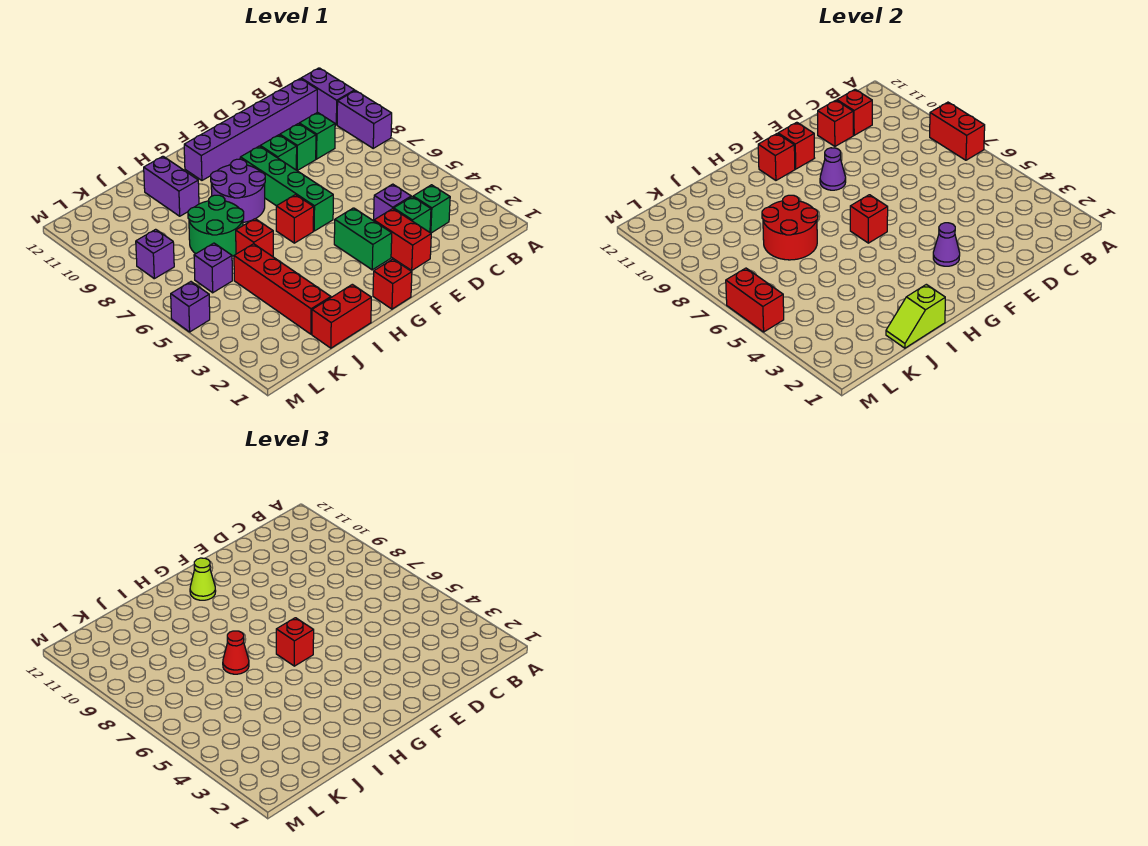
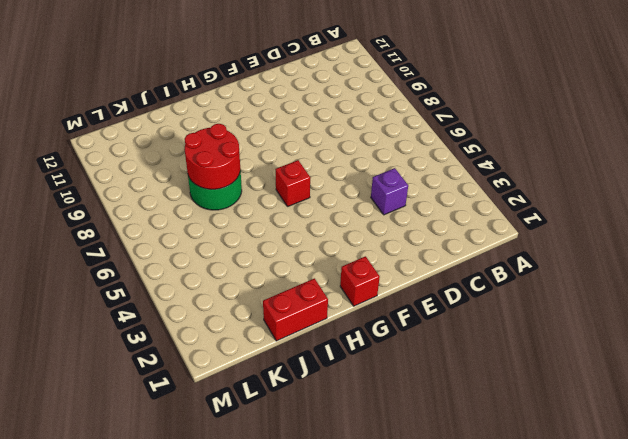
none -> purple brick A8:A9 level 1
none -> purple brick A10:A11 level 1
none -> purple brick B11:G11 level 1
none -> green brick C3 level 1

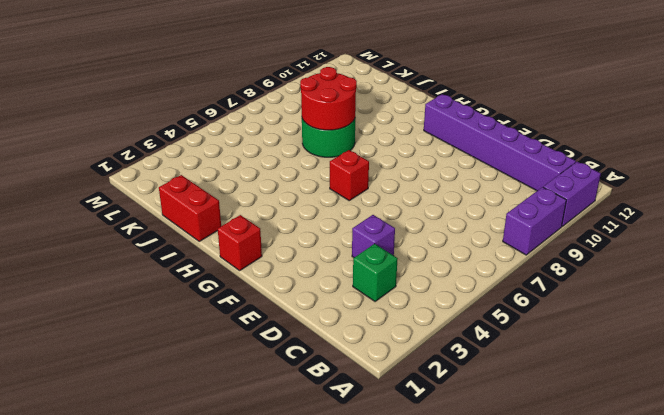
none -> green brick C9 level 1
none -> green brick D3 level 1
none -> green brick D9 level 1
none -> red brick E2:E3 level 1

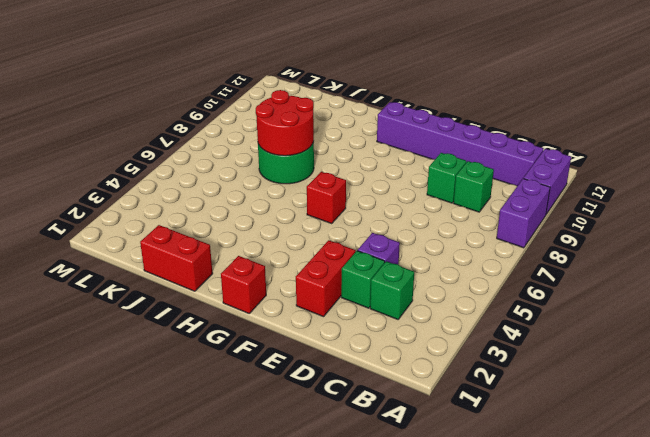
none -> green brick E9 level 1
none -> green brick F3:F4 level 1
none -> green brick F6:F9 level 1
none -> purple round brick G8:H9 level 1

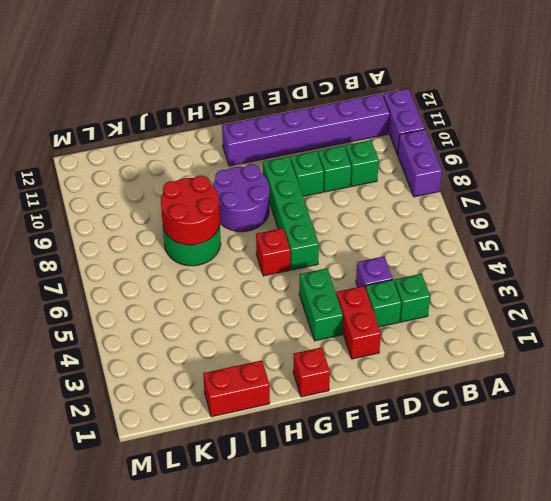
none -> red brick I6 level 1
none -> purple brick I10:I11 level 1
none -> red brick J2:J5 level 1
none -> purple brick K6 level 1

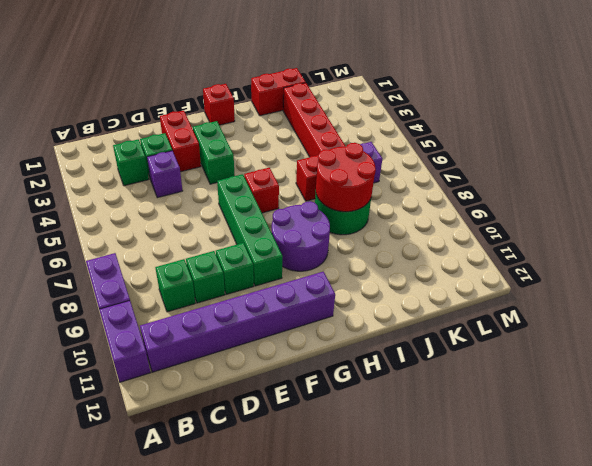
none -> purple brick I10:I11 level 1
none -> purple brick L8 level 1
none -> purple brick M5 level 1
none -> red brick A7:A8 level 2

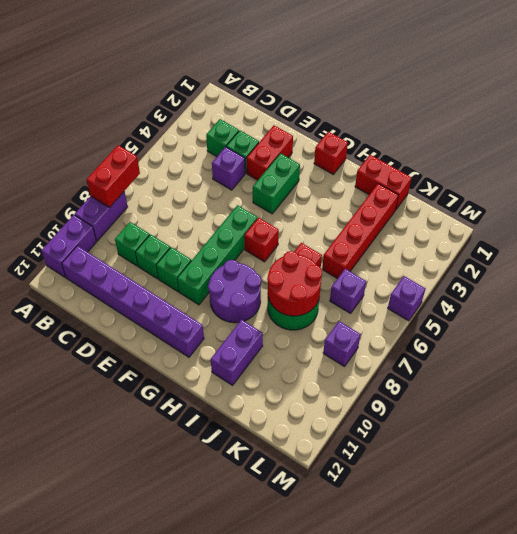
none -> red brick C11 level 2
none -> red brick D11 level 2
none -> purple cone F3 level 2
none -> purple cone F9 level 2

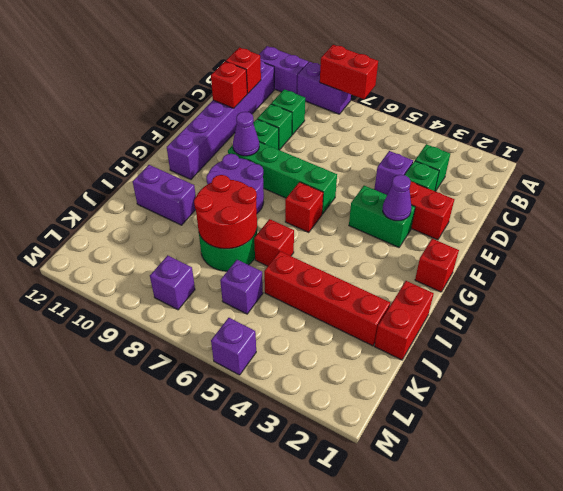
none -> red brick F11 level 2
none -> red brick G6 level 2
none -> red brick G11 level 2
none -> lime slope I1:J1 level 2 top I

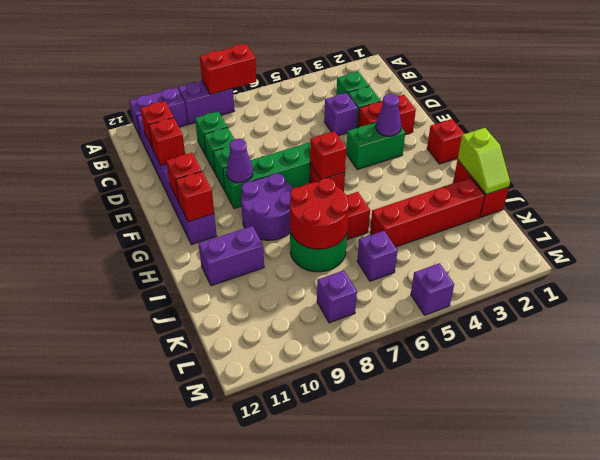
none -> red brick M5:M6 level 2
none -> red brick G6 level 3
none -> lime cone G11 level 3
none -> red cone I7 level 3

